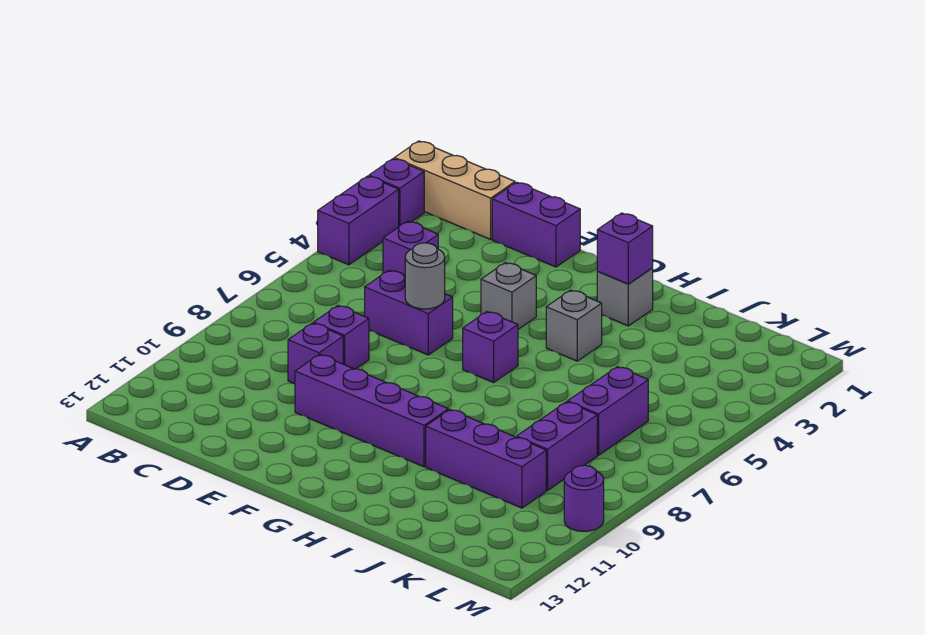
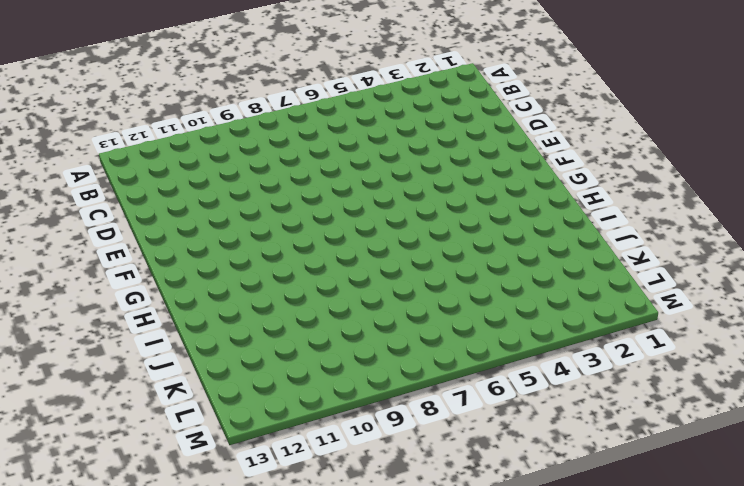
none -> tan brick A1:C1 level 1
none -> purple brick A2 level 1
none -> purple brick A3:A4 level 1

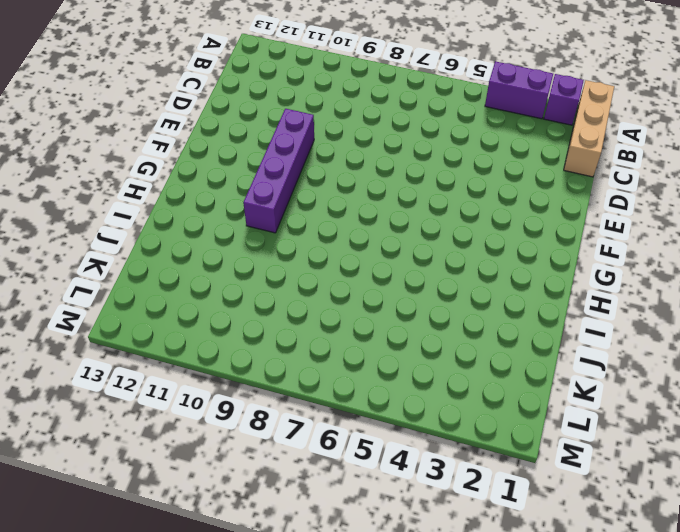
none -> purple brick C4 level 1
none -> purple brick D1:E1 level 1
none -> purple brick D6:E6 level 1

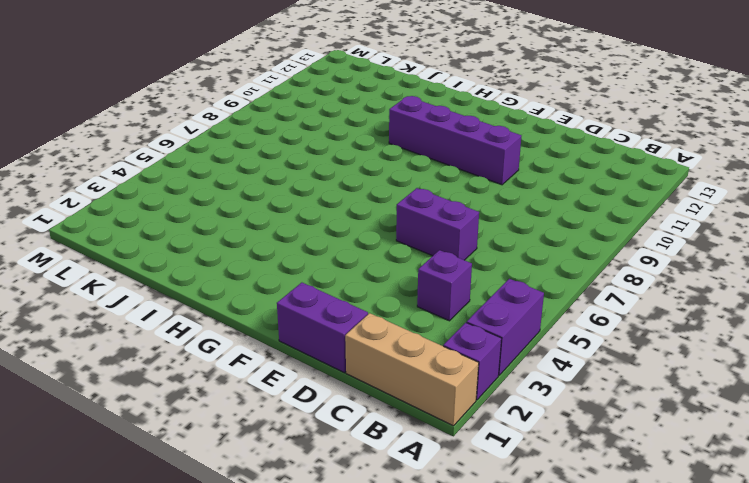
none -> purple brick D8 level 1
none -> purple brick D9 level 1
none -> grey brick F4 level 1

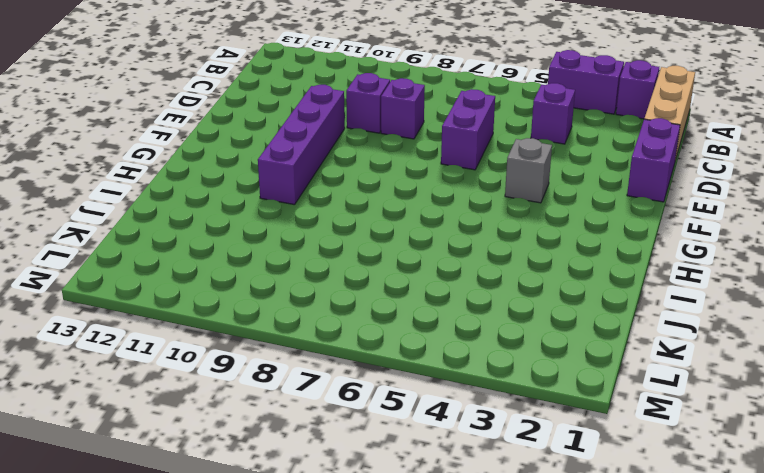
none -> purple brick G6 level 1
none -> grey brick H2 level 1
none -> grey brick H4 level 1

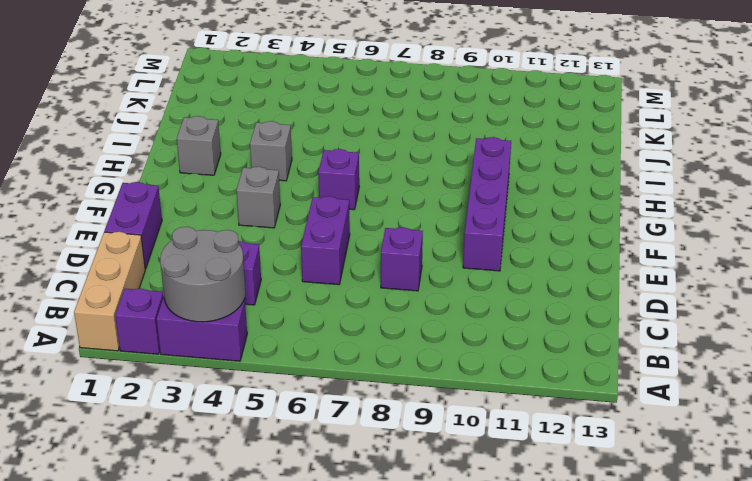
grey round brick A3:B4 level 2 -> none
none -> purple brick D9 level 1
none -> purple brick I10:K10 level 1
none -> purple brick K6:K7 level 1

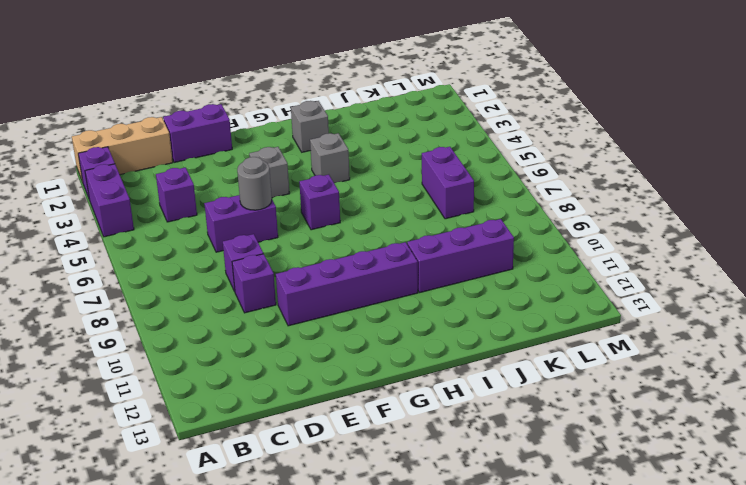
none -> purple brick K8:K9 level 1
none -> purple round brick M10 level 1
none -> purple brick H2 level 2

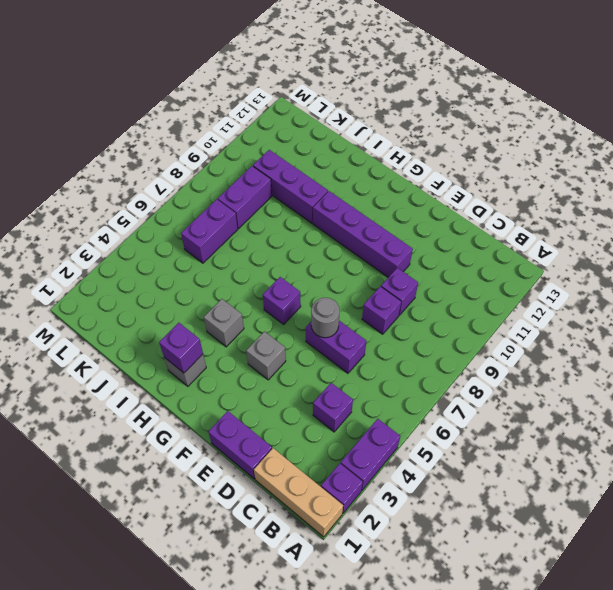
none -> purple round brick M10 level 1

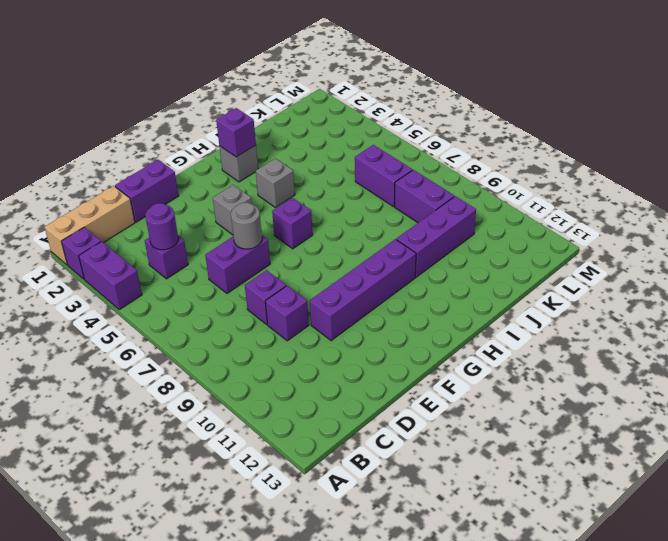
purple round brick C4 level 2 -> purple round brick M10 level 1

